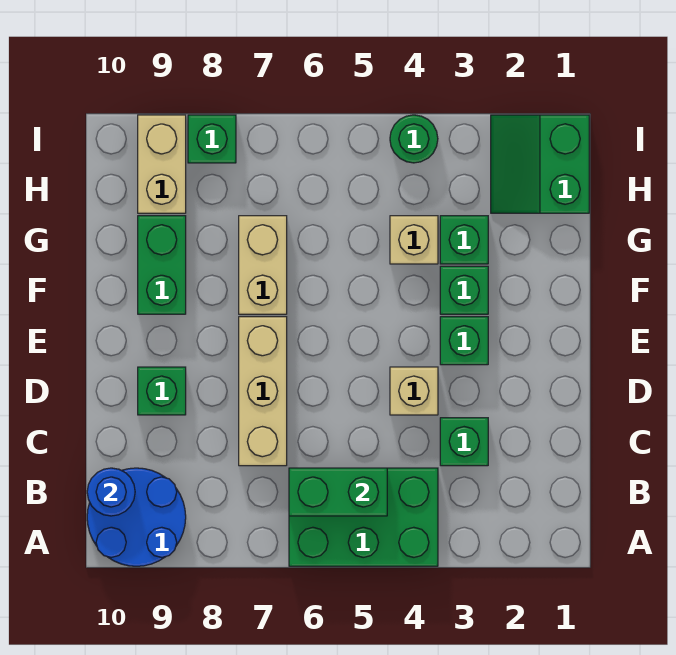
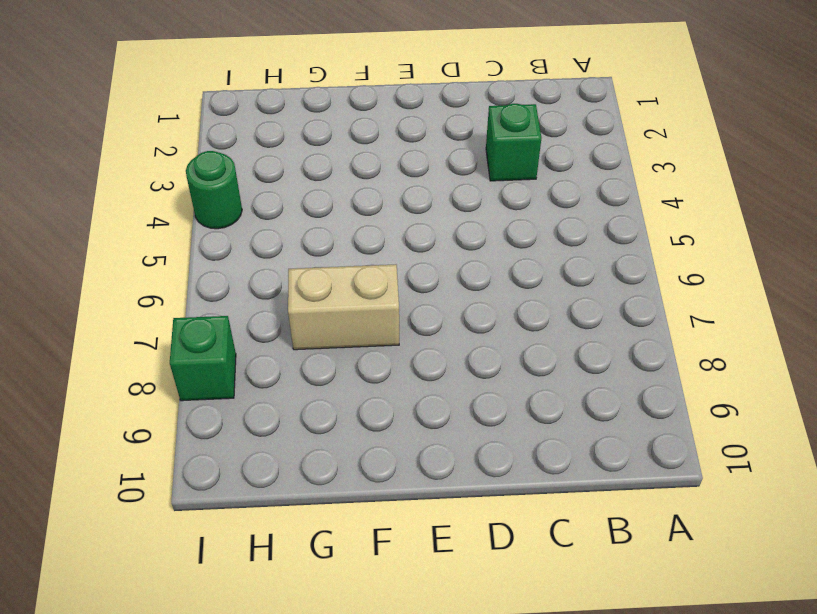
none -> green brick A4:B6 level 1
none -> blue round brick A9:B10 level 1
none -> tan brick C7:E7 level 1

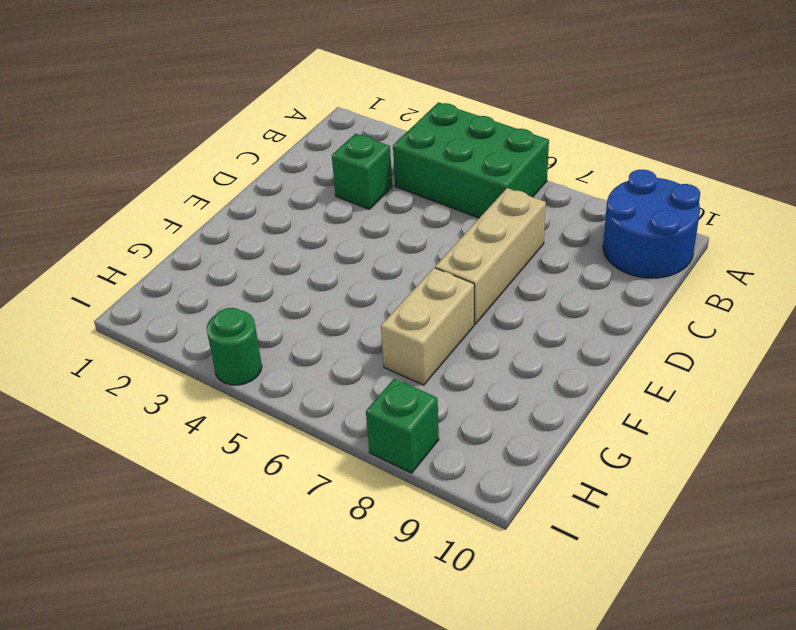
none -> tan brick D4 level 1
none -> green brick D9 level 1
none -> green brick E3 level 1

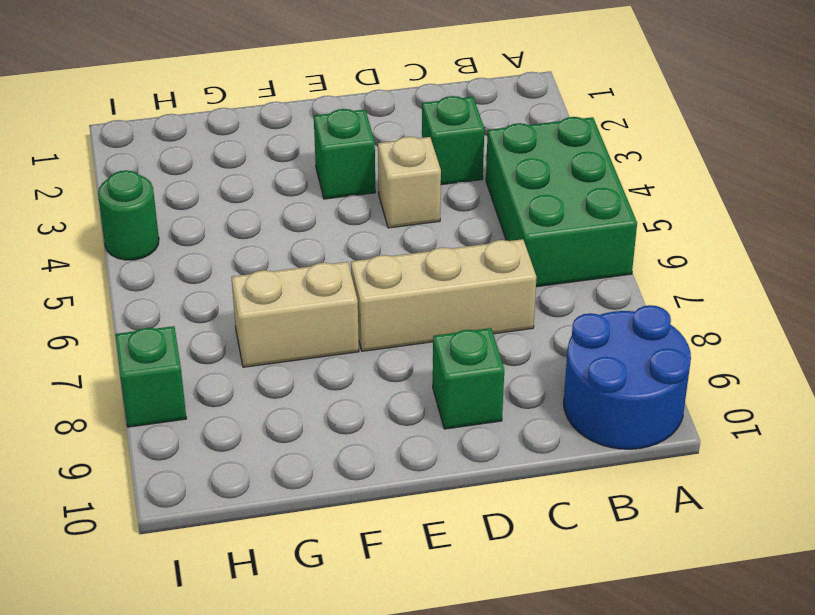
none -> green brick F3 level 1
none -> green brick F9:G9 level 1
none -> green brick G3 level 1

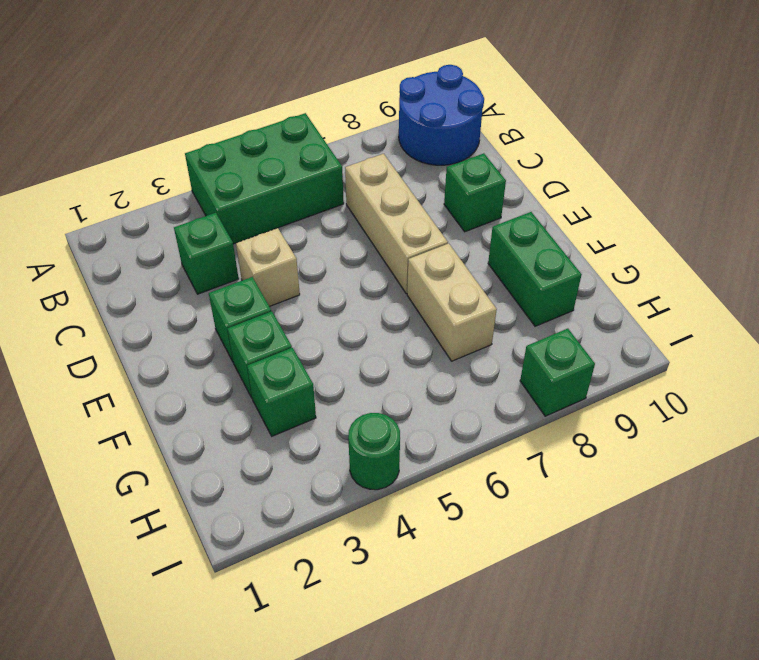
none -> tan brick G4 level 1
none -> green slope H1:I2 level 1 top 1
none -> tan brick H9:I9 level 1

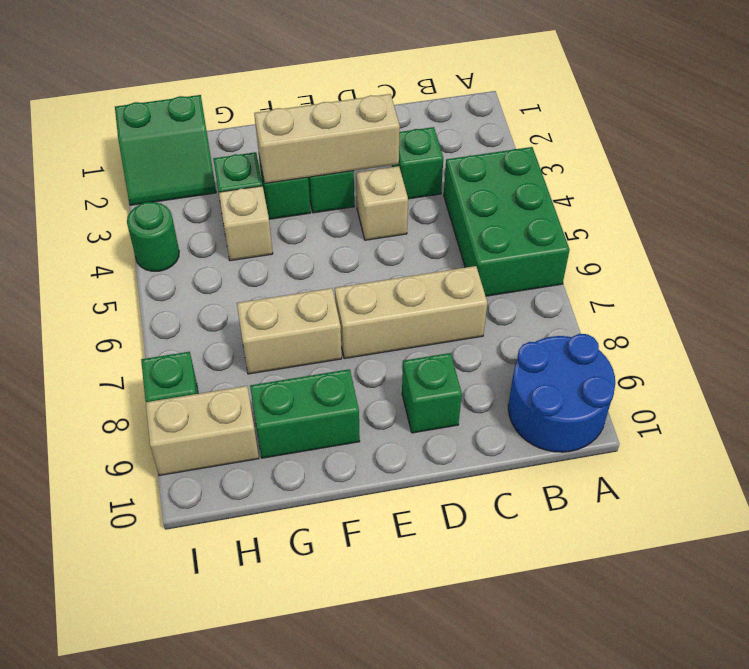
tan brick D3:F3 level 2 -> none
none -> green brick B5:B6 level 2
none -> blue round brick B10 level 2

